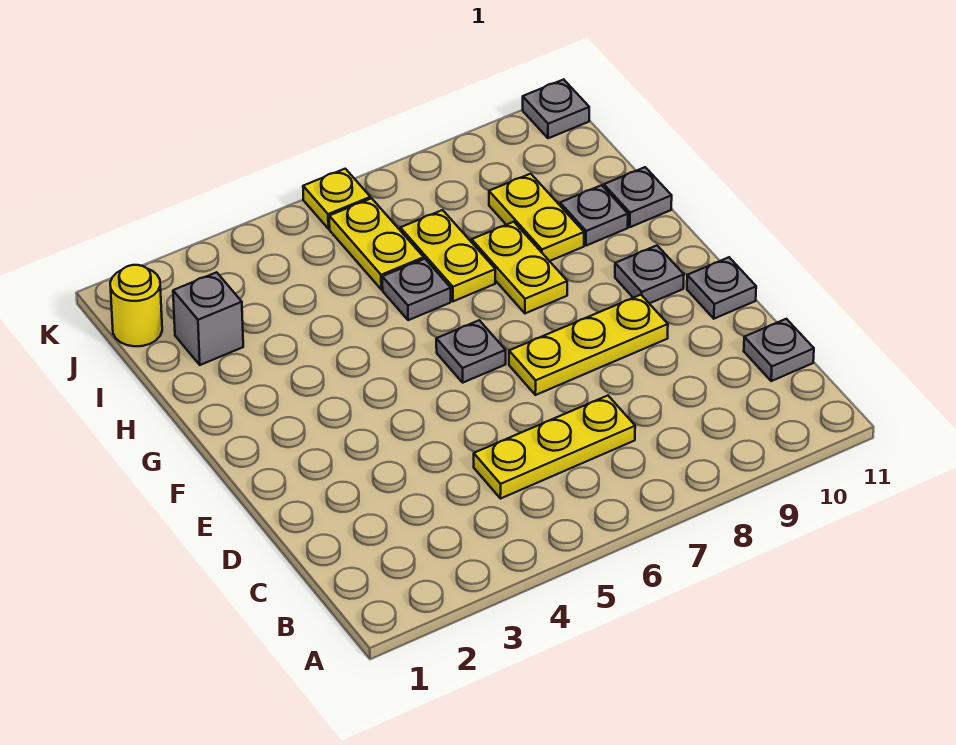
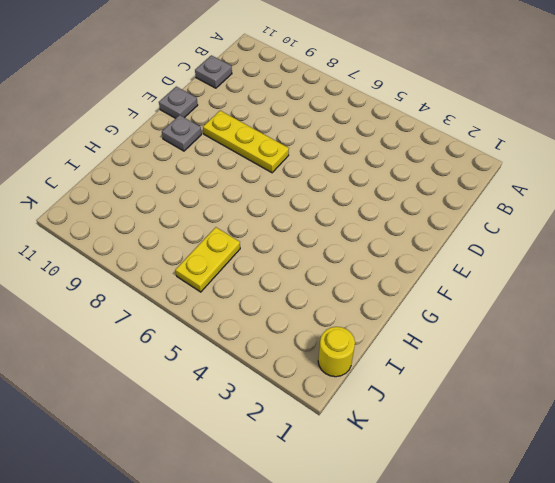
none -> yellow plate C5:C7 level 1
none -> grey plate F6 level 1
none -> yellow plate G8:H8 level 1

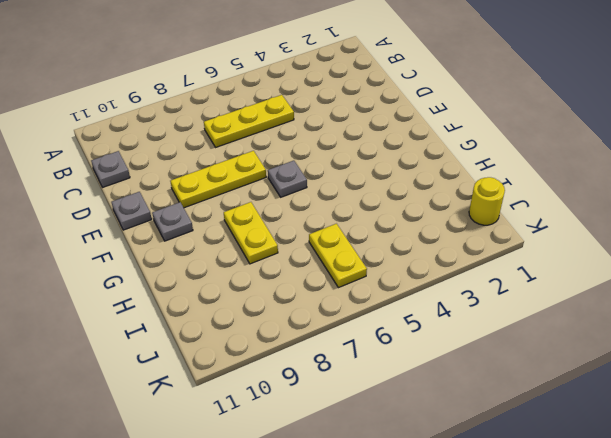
none -> grey plate H6 level 1
none -> yellow plate H7:I7 level 1
none -> yellow plate H9:I9 level 1

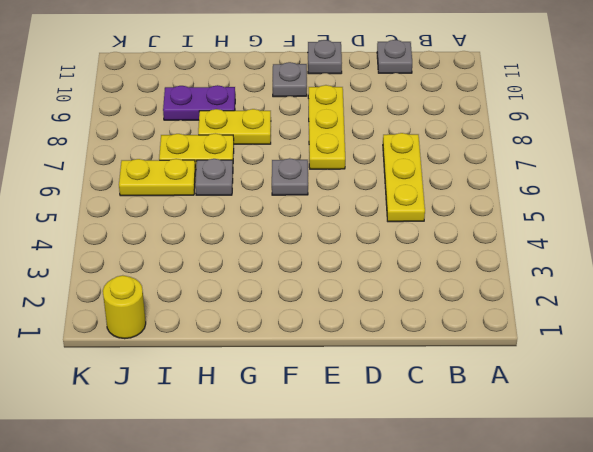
purple plate H9:I9 level 1 -> yellow plate H9:I9 level 1
none -> grey plate H10 level 1
none -> grey plate H11 level 1
none -> grey brick I2 level 1

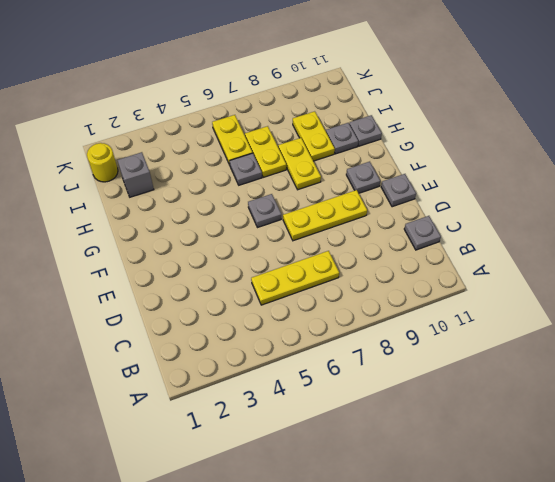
none -> yellow plate K6 level 1
none -> grey plate K11 level 1

